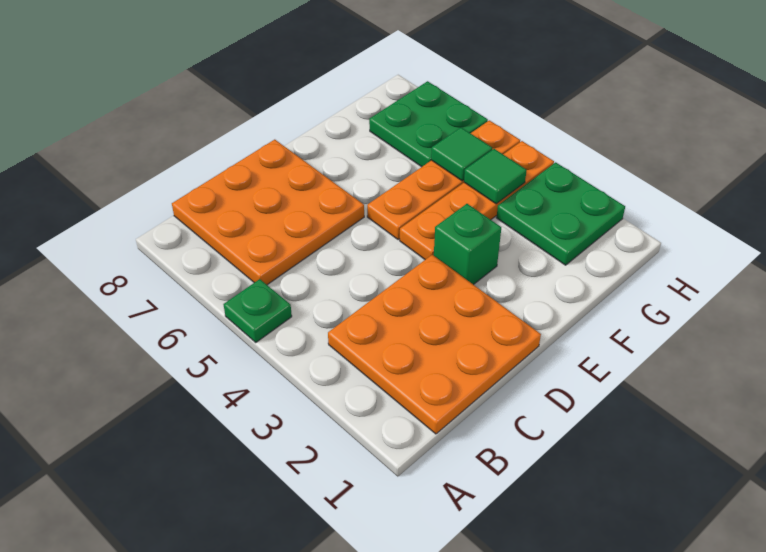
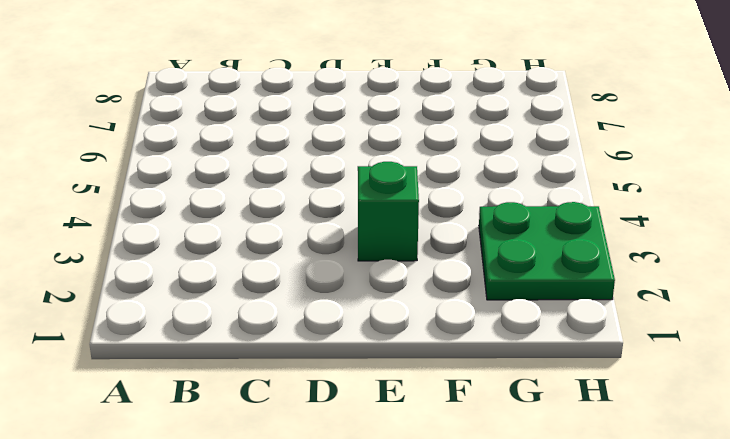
none -> green plate A5 level 1
none -> orange plate B1:D3 level 1

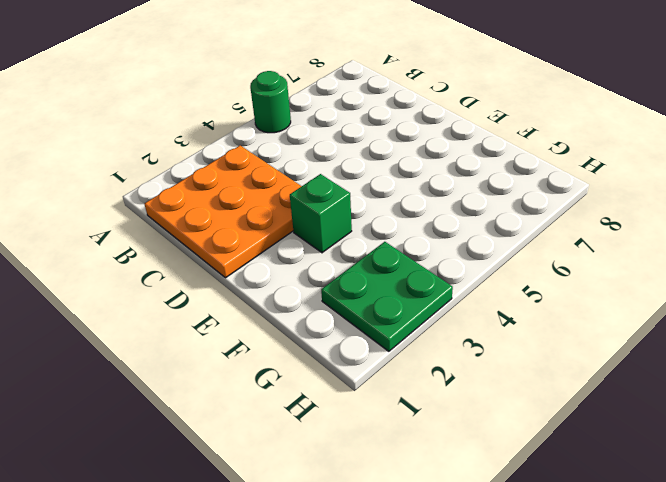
green round brick A5 level 1 -> green plate A5 level 1
none -> orange plate B6:D8 level 1
none -> orange plate E4:H4 level 1

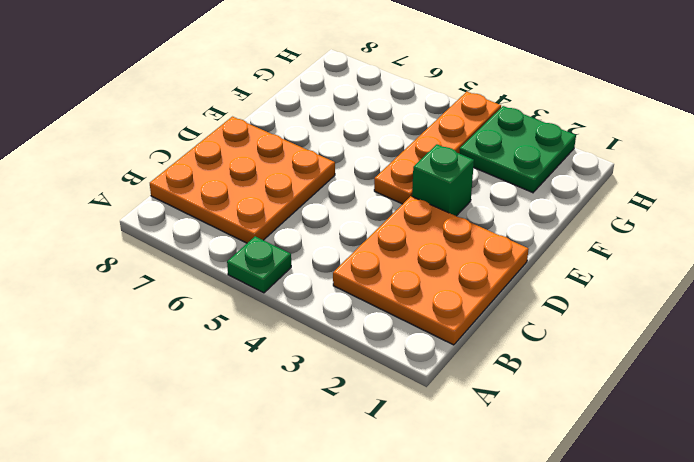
none -> orange plate E5:H5 level 1
none -> green plate G6:H7 level 1

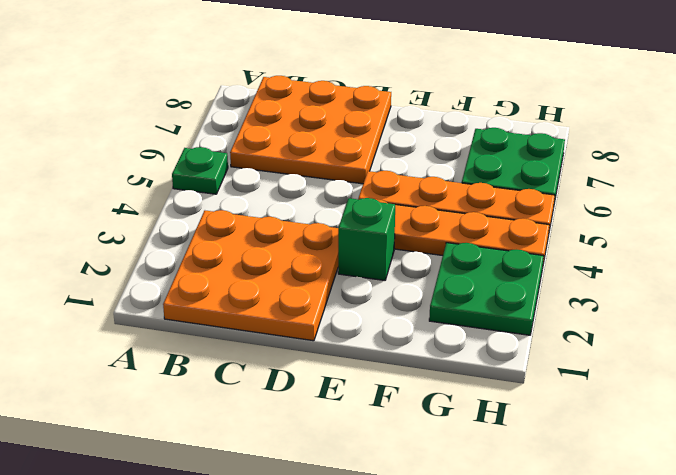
none -> green tile G4 level 2
none -> green tile G5 level 2

